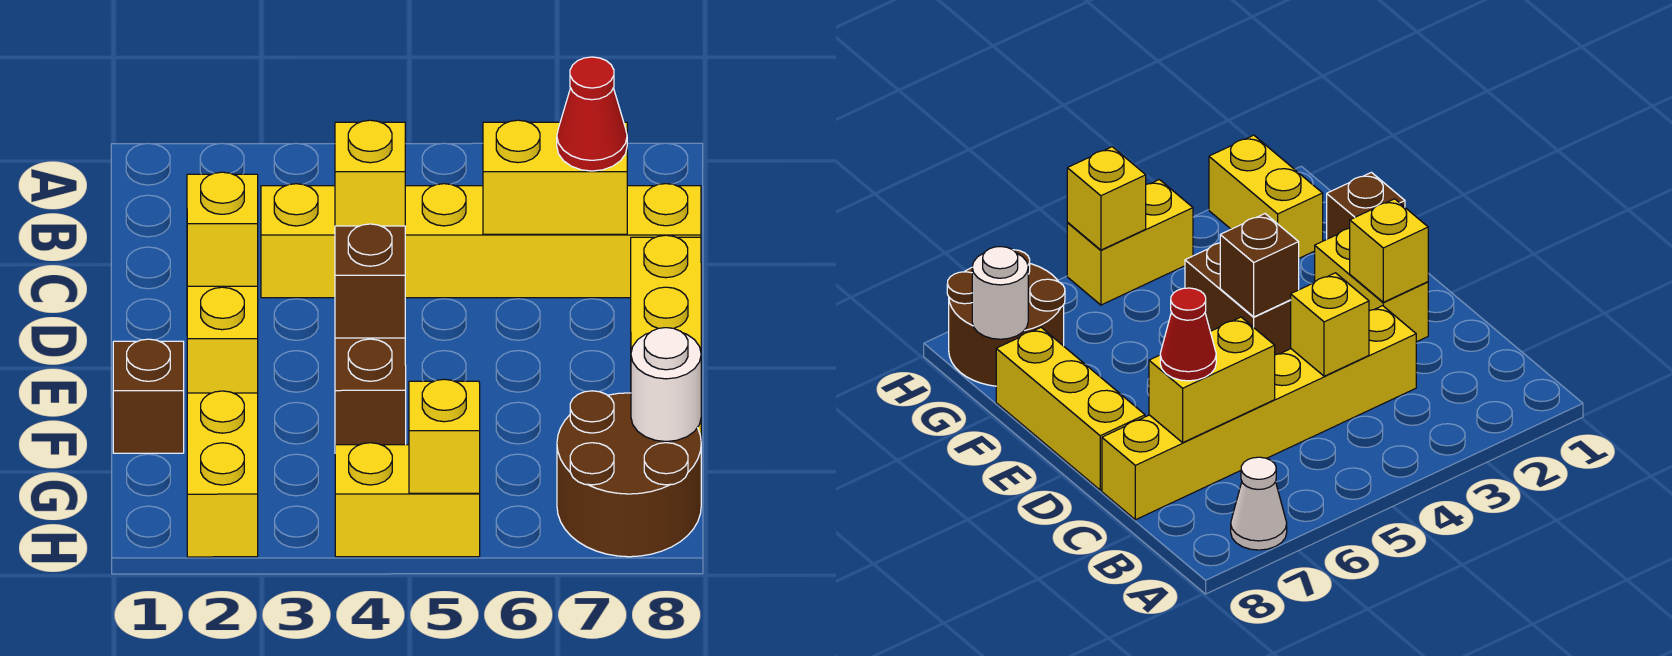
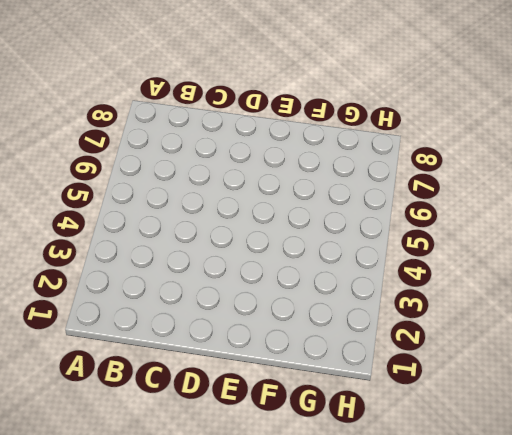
none -> white cone A7 level 1
none -> yellow brick C3:C8 level 1
none -> yellow brick D2:E2 level 1

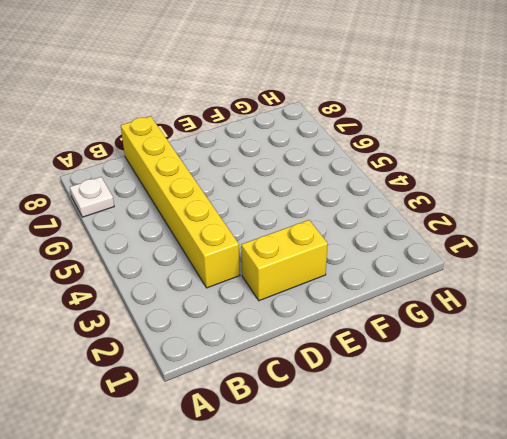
white plate A7 level 1 -> white cone A7 level 1
none -> yellow brick D8:F8 level 1
none -> brown brick E4:F4 level 1
none -> brown brick F1 level 1

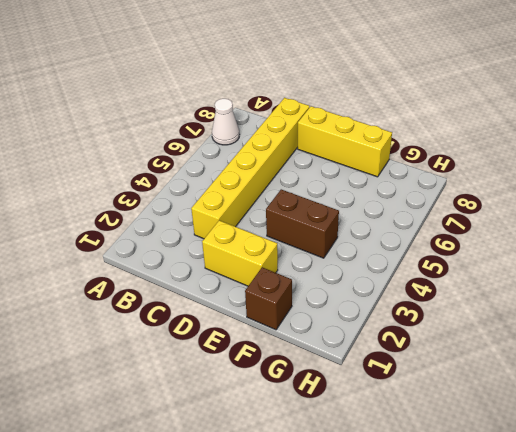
none -> yellow brick G2:H2 level 1
none -> brown round brick G7:H8 level 1
none -> yellow brick H4:H5 level 1

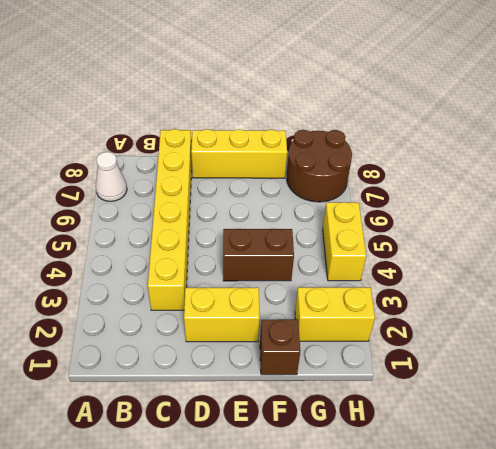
none -> yellow brick C4 level 2
none -> yellow brick C6:C7 level 2
none -> yellow brick D2 level 2

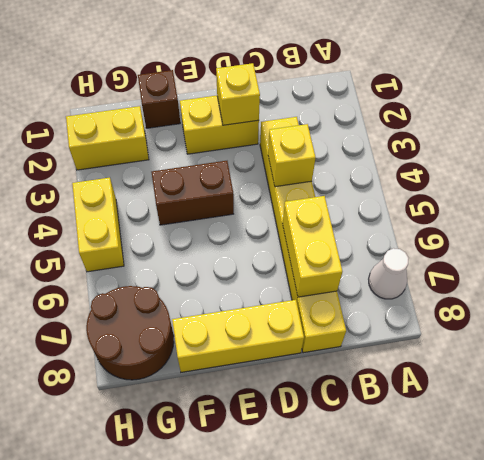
none -> brown brick E4 level 2
none -> white round brick G8 level 2
none -> yellow brick H5 level 2

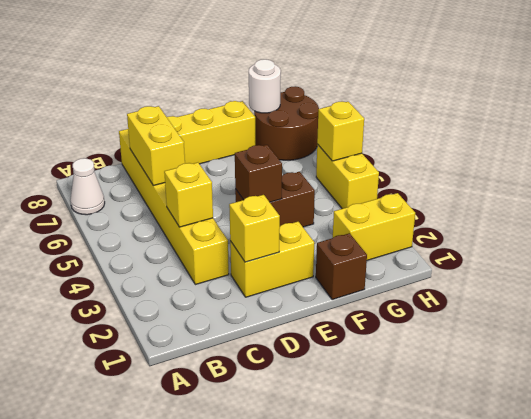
none -> red cone C7 level 3

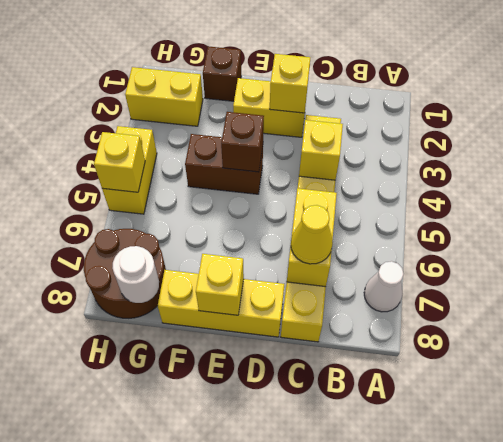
yellow cone C7 level 3 -> red cone C7 level 3
yellow brick E8 level 2 -> none

